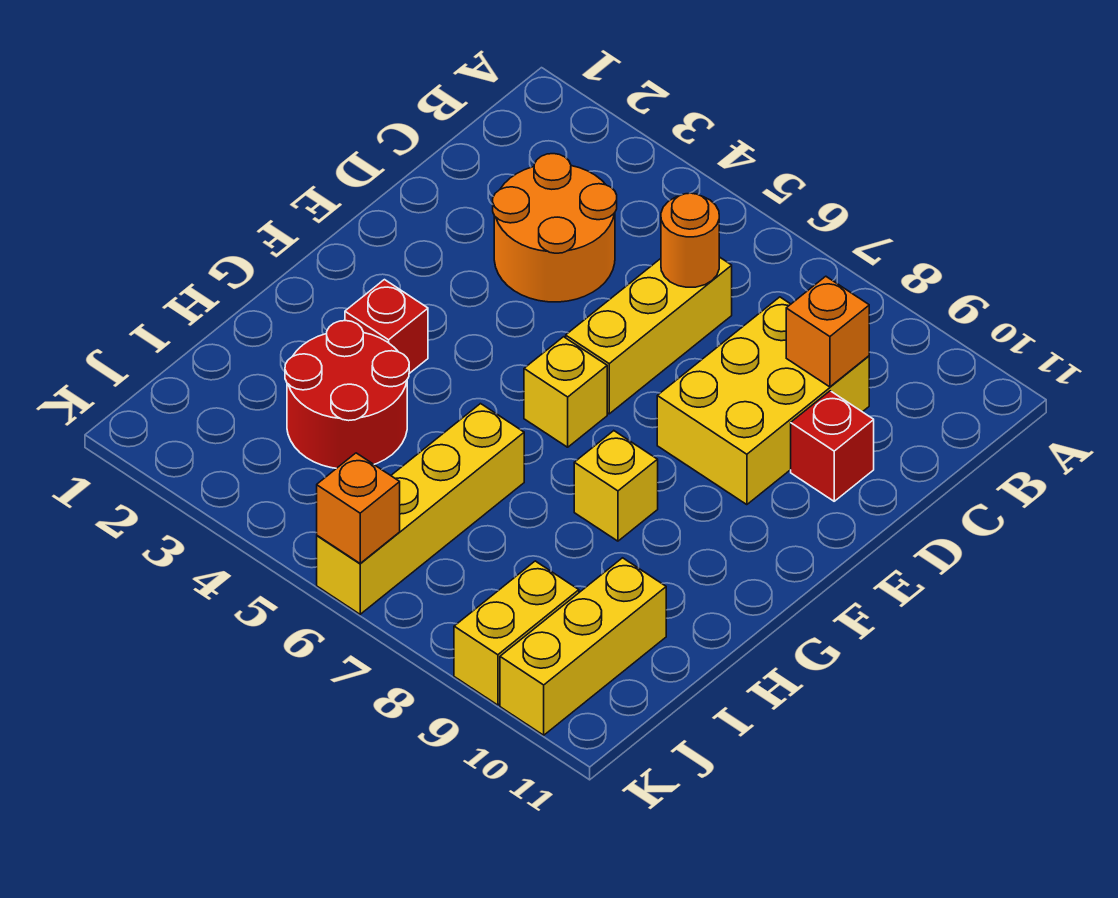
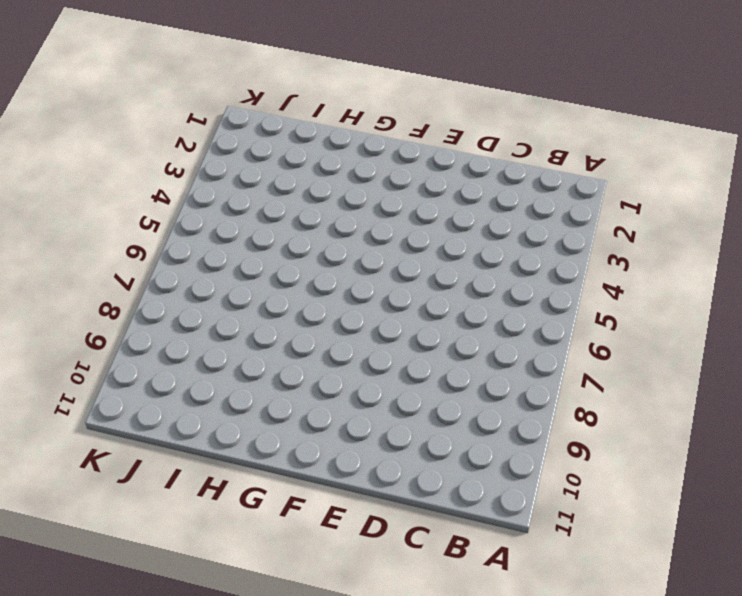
none -> orange round brick C3:D4 level 1
none -> yellow brick C6:E6 level 1
none -> yellow brick C8:E9 level 1

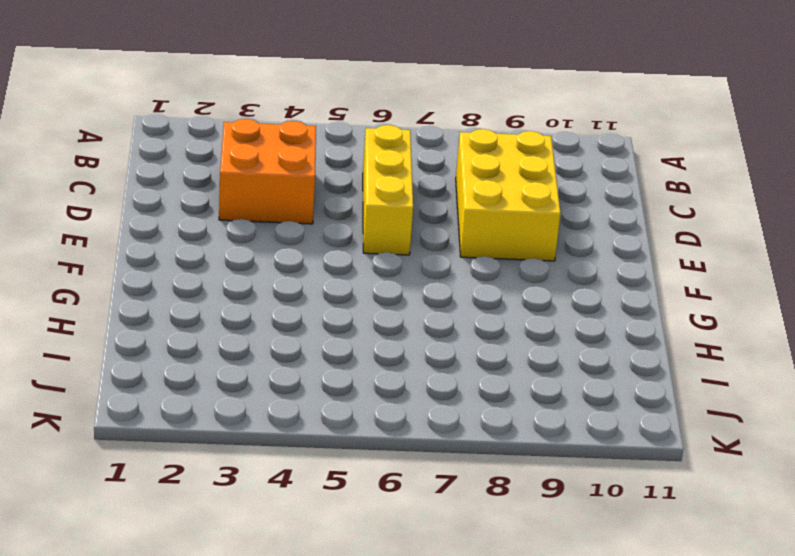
orange brick C3:D4 level 1 -> orange round brick C3:D4 level 1
none -> red brick D10 level 1
none -> yellow brick F6 level 1
none -> red brick G3 level 1

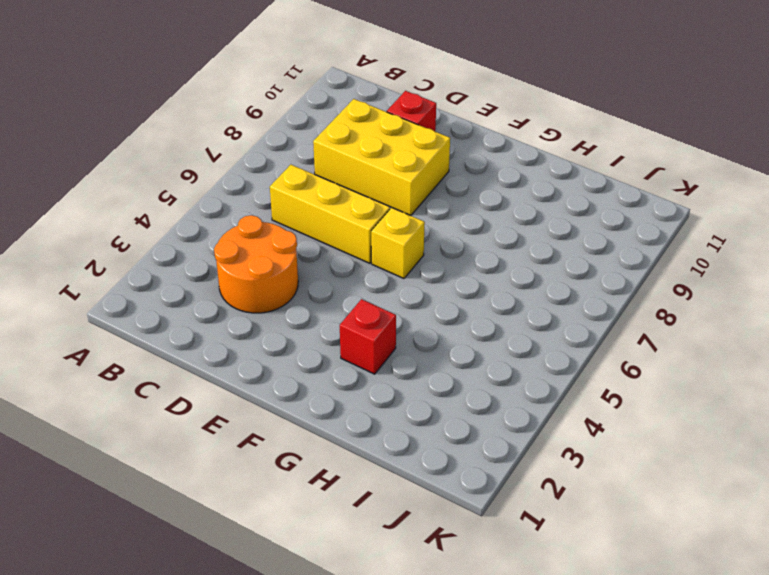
none -> yellow brick G8 level 1
none -> red round brick H3:I4 level 1
none -> yellow brick H6:K6 level 1

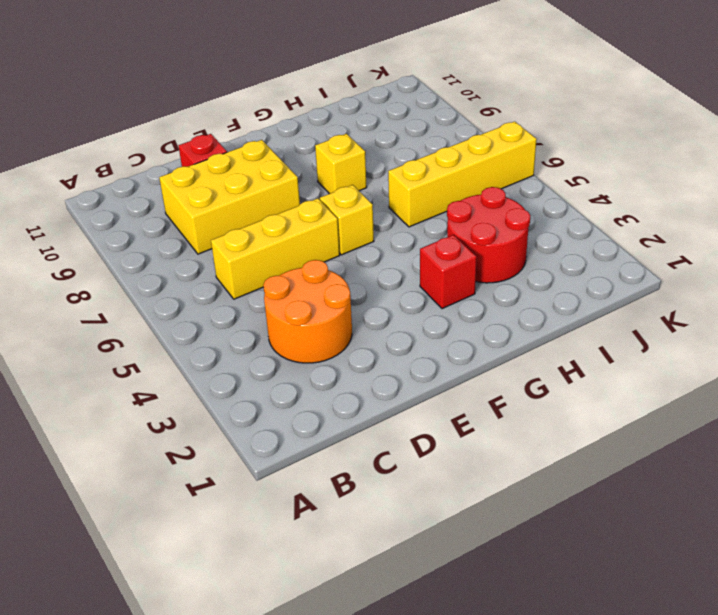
none -> yellow brick I10:K10 level 1
none -> yellow brick J9:K9 level 1
none -> orange round brick C6 level 2

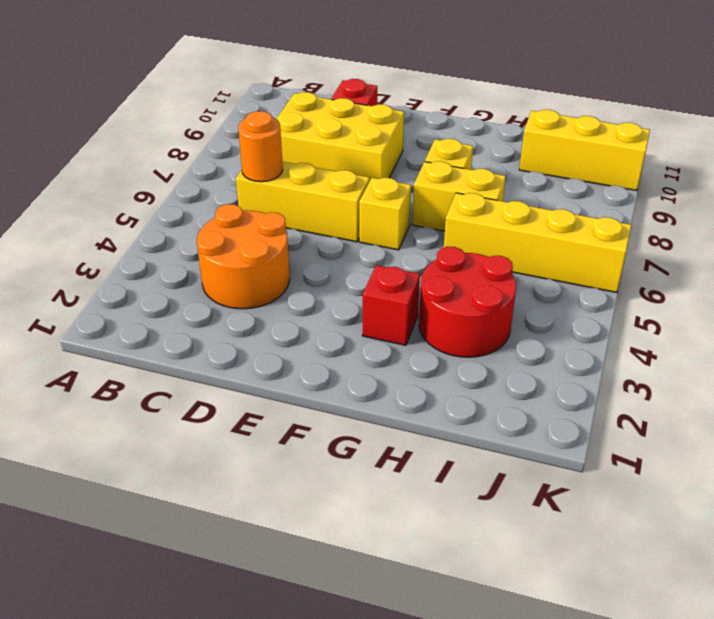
yellow brick G7:H7 level 1 -> yellow brick J9:K9 level 1
none -> orange brick C9 level 2
none -> orange brick K6 level 2

